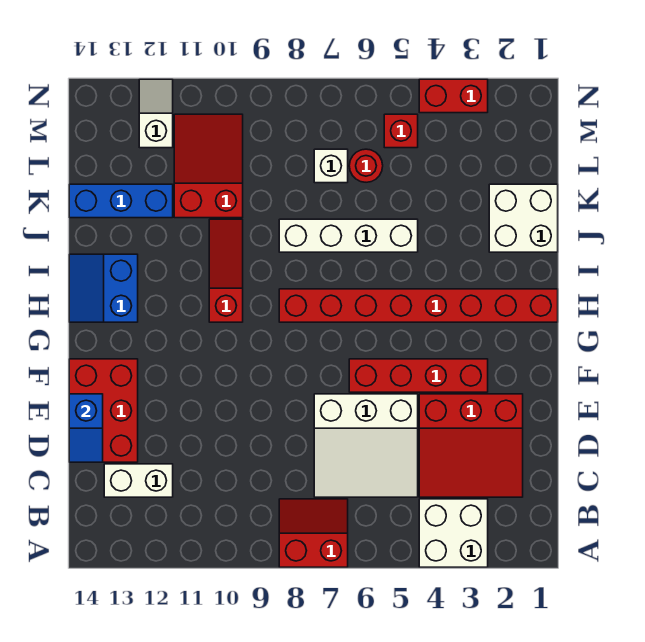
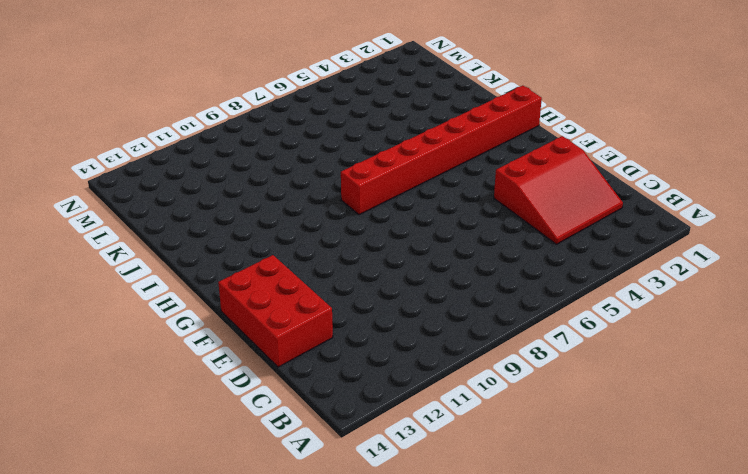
none -> white brick A3:B4 level 1
none -> red slope A7:B8 level 1 top A
none -> white slope C5:E7 level 1 top E

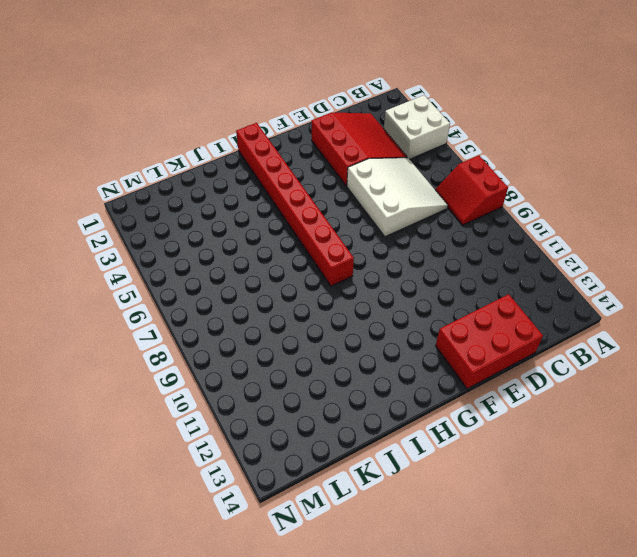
none -> white brick C12:C13 level 1
none -> red brick F3:F6 level 1
none -> red slope H10:J10 level 1 top H

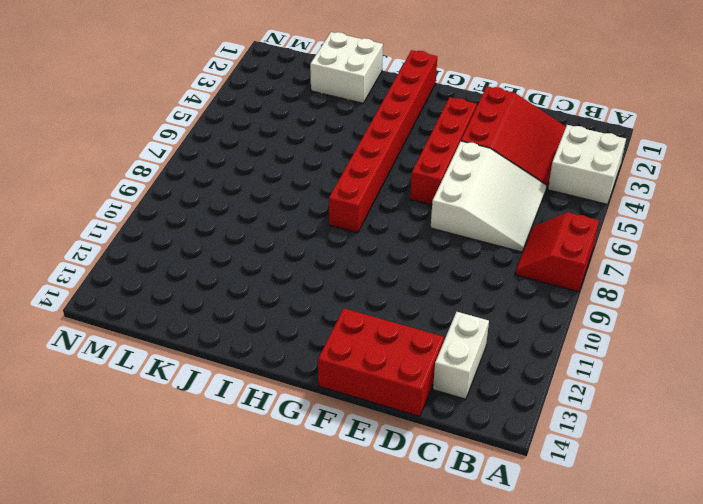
none -> red slope H10:J10 level 1 top H
none -> blue slope H13:I14 level 1 top 13
none -> white brick J5:J8 level 1

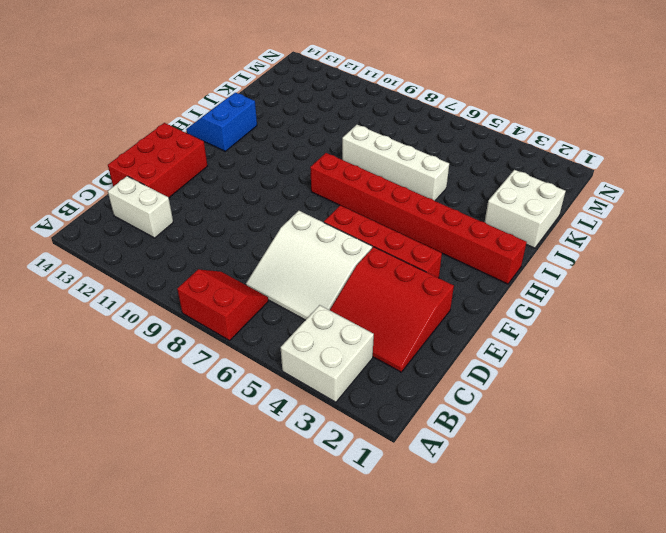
none -> red slope H10:J10 level 1 top H
none -> red slope K10:M11 level 1 top K
none -> blue brick K12:K14 level 1

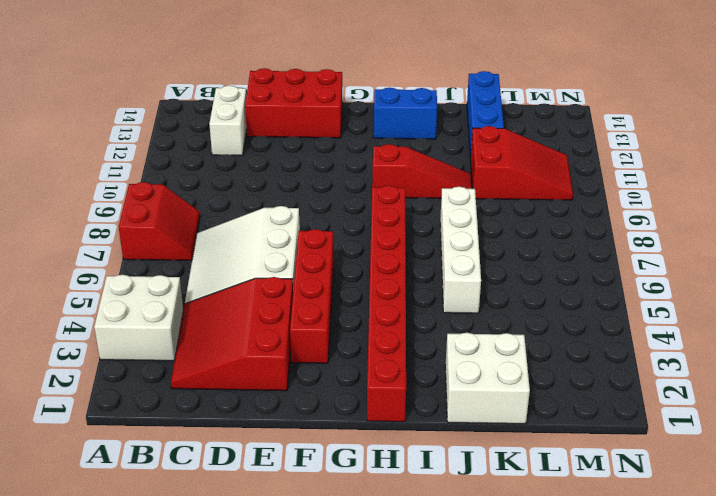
none -> red round brick L6 level 1
none -> white brick L7 level 1
none -> red brick M5 level 1

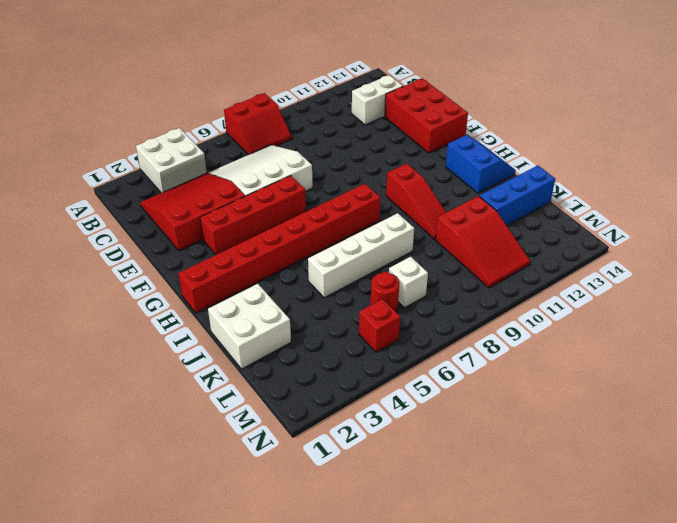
none -> white slope M12:N12 level 1 top M
none -> red brick N3:N4 level 1
none -> blue slope D14:E14 level 2 top E

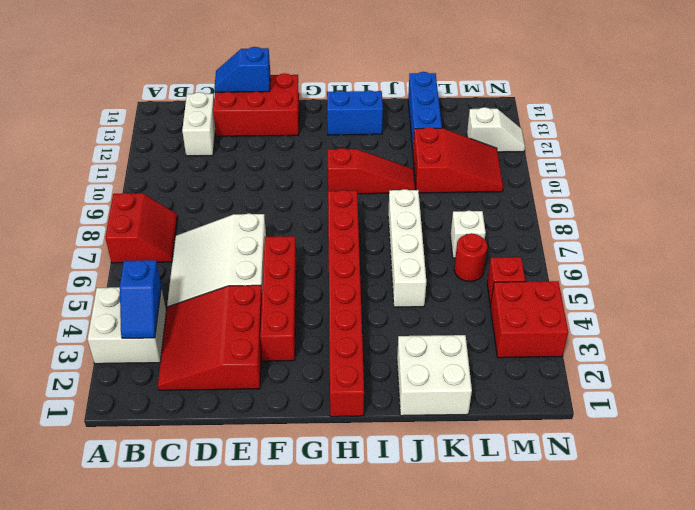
blue slope B3:B4 level 2 top 4 -> none
red brick M3:N4 level 1 -> red brick N3:N4 level 1

